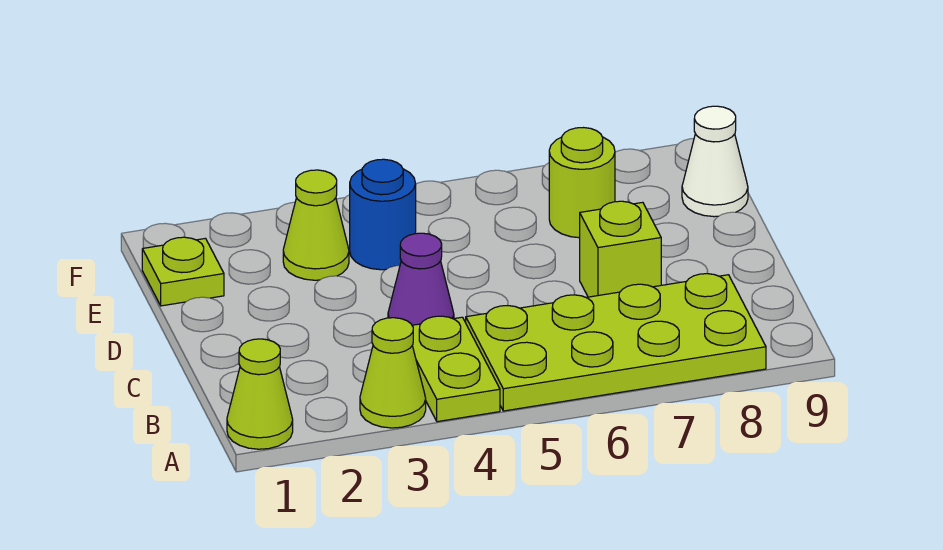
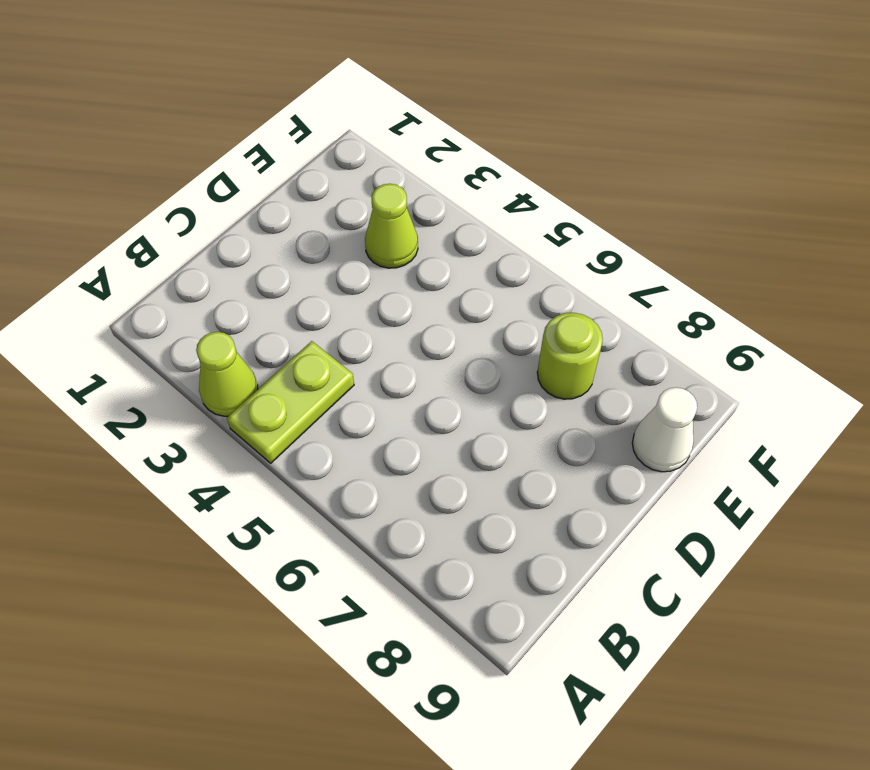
none -> lime cone A1 level 1
none -> lime plate A5:B8 level 1

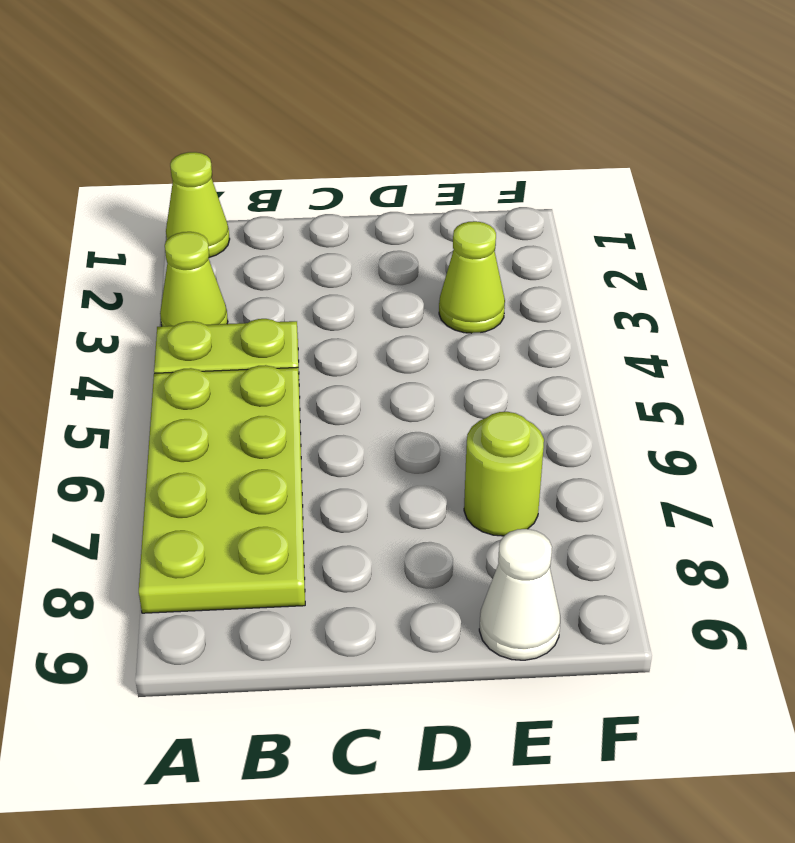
none -> purple cone C4 level 1
none -> lime brick C7 level 1

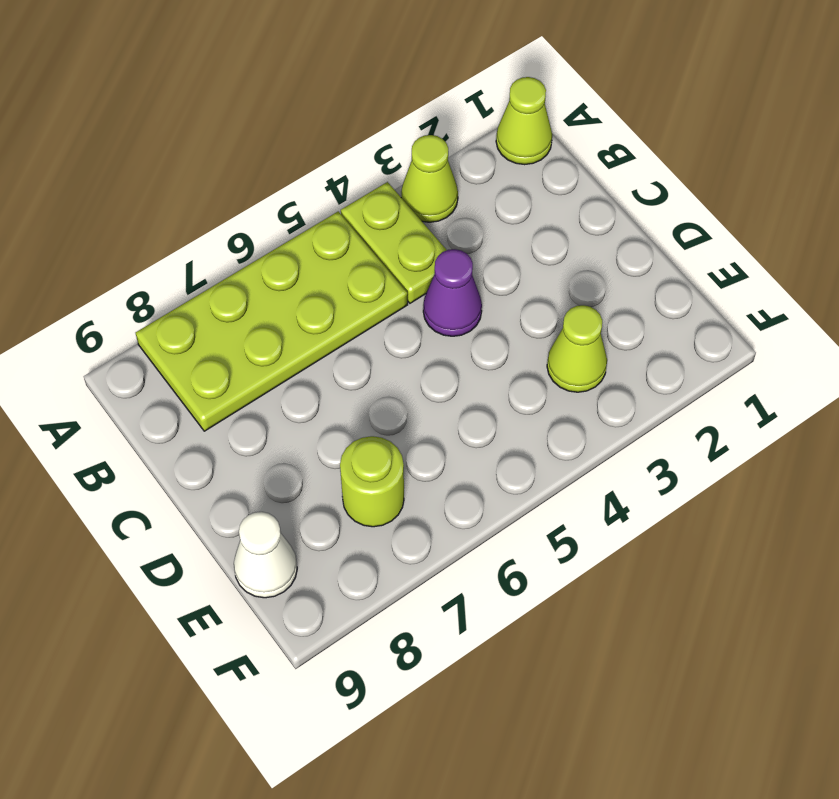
none -> lime brick C7 level 1
none -> lime plate E1 level 1

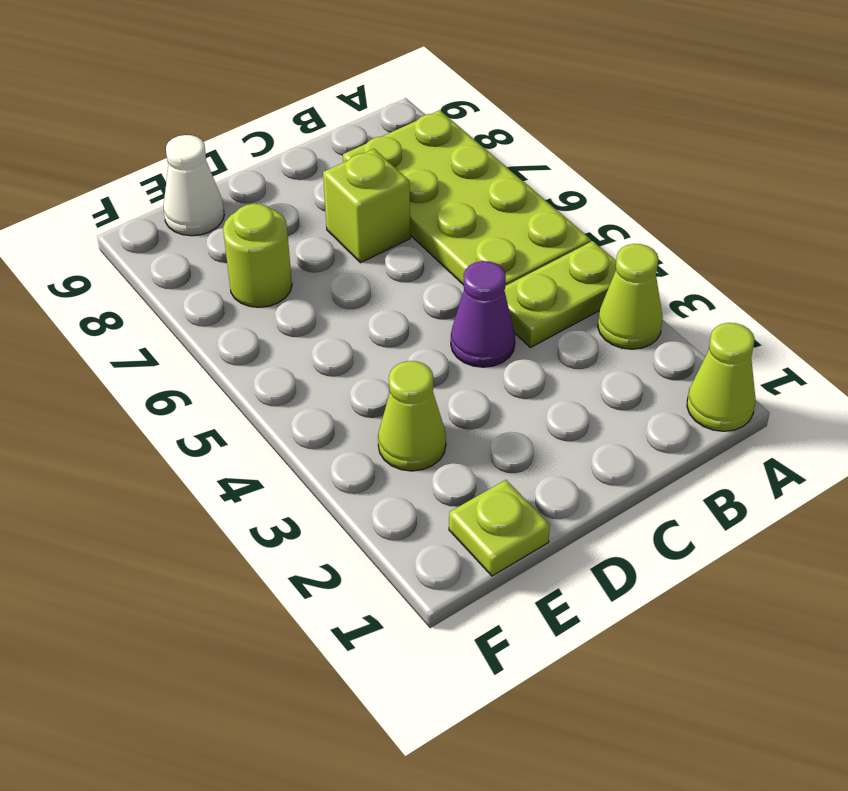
none -> blue round brick E4 level 1

